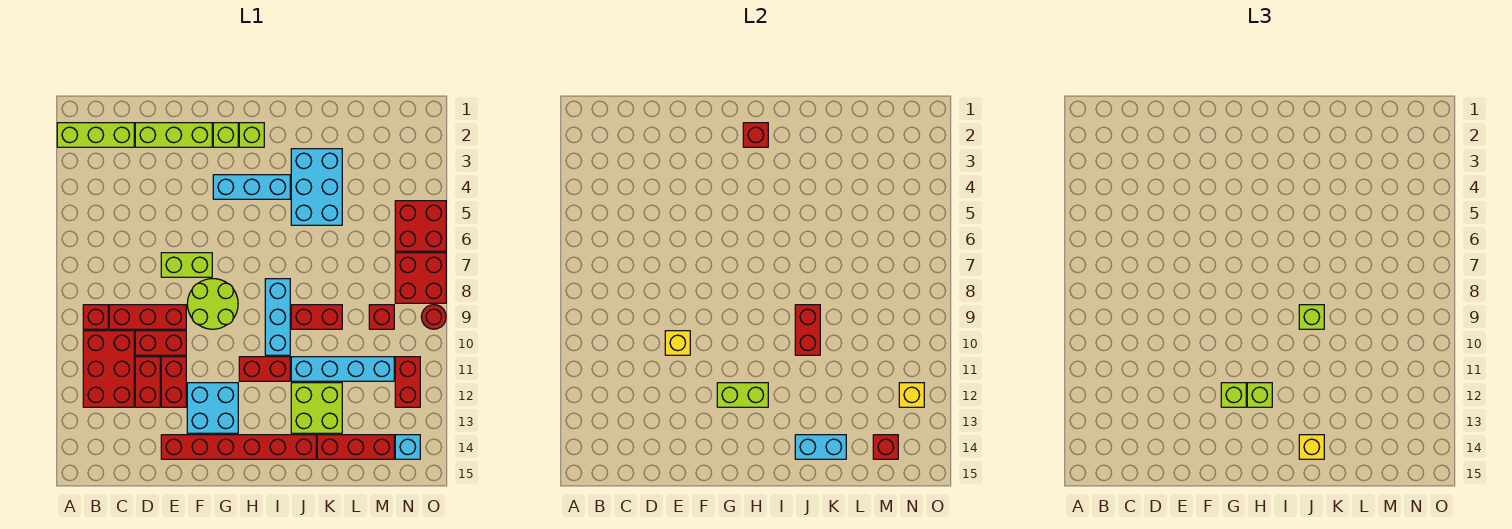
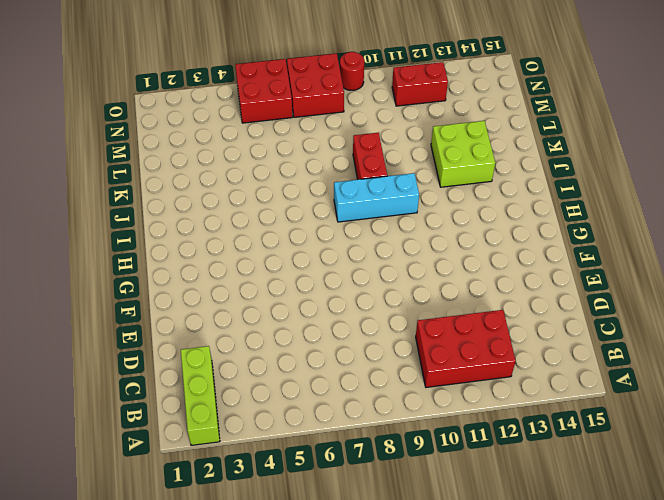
none -> red brick B9 level 1
none -> red brick C9:E9 level 1
none -> lime brick D2:F2 level 1
none -> red brick D10:E10 level 1

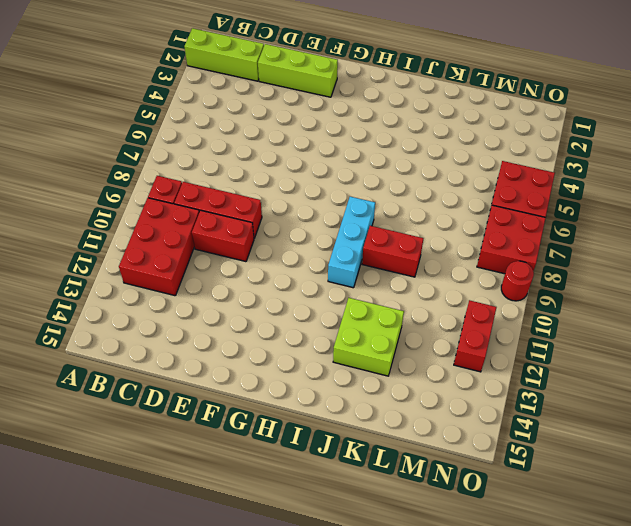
none -> red brick D11:D12 level 1
none -> lime brick E7:F7 level 1
none -> red brick E11:E12 level 1
none -> red brick E14:J14 level 1

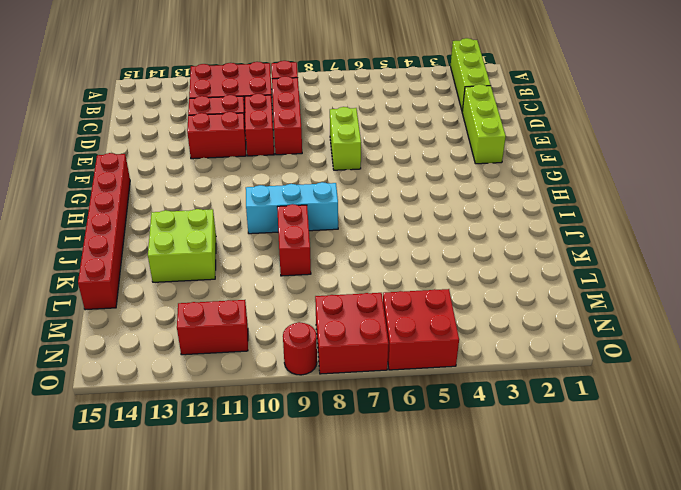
red brick G15:L15 level 1 -> red brick E14:J14 level 1
none -> lime round brick F8:G9 level 1
none -> cyan brick F12:G13 level 1
none -> lime brick G2 level 1
none -> cyan brick G4:I4 level 1

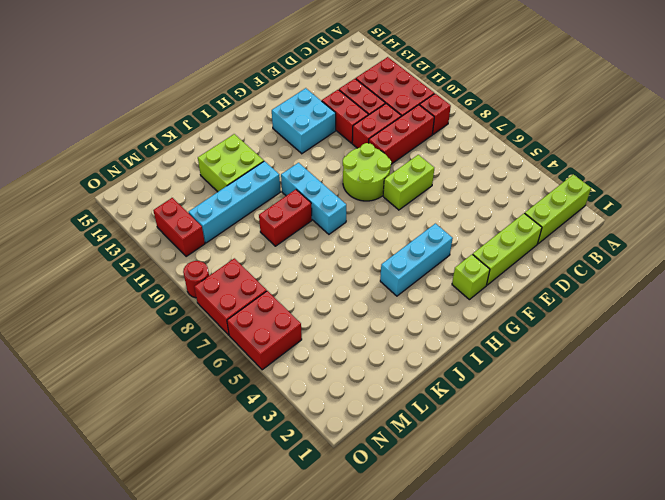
none -> red brick E14:J14 level 1
none -> lime brick H2 level 1
none -> red brick H11:I11 level 1
none -> cyan brick J3:K5 level 1

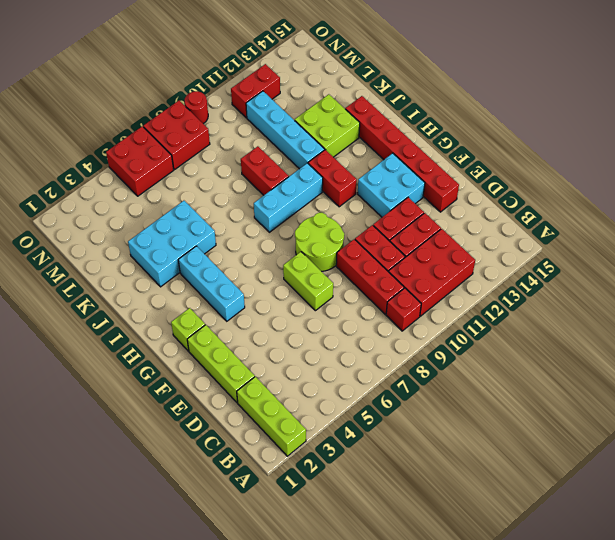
none -> lime brick H2 level 1
none -> red brick K14:M14 level 1
none -> red brick M9 level 1
none -> cyan brick N14 level 1

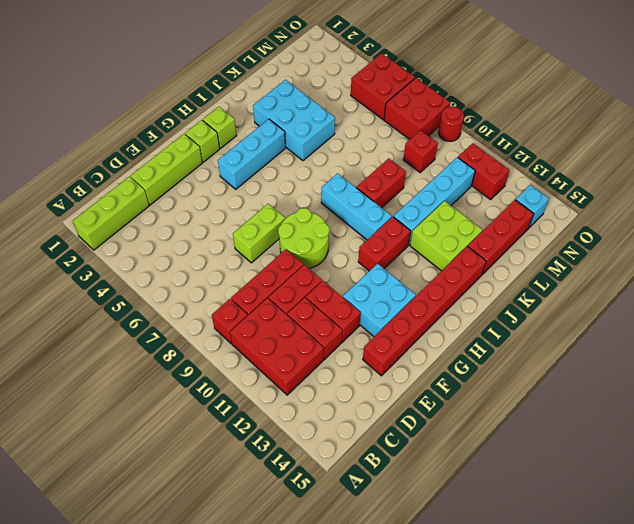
none -> yellow brick E10 level 2
none -> lime brick G12:H12 level 2
none -> red brick H2 level 2
none -> red brick J9:J10 level 2

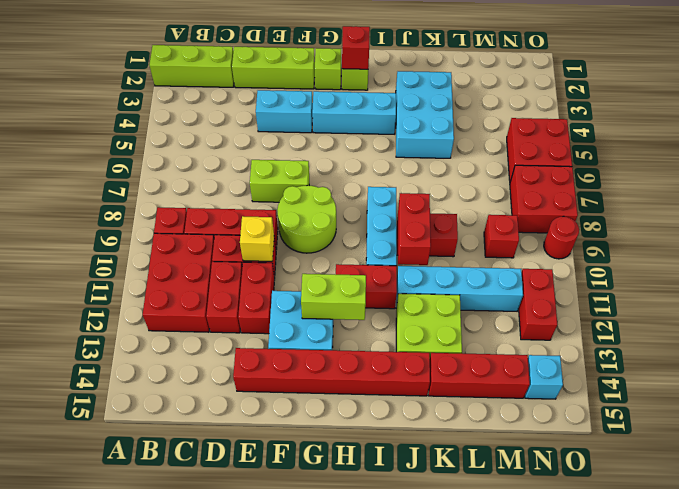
cyan brick E4:F4 level 1 -> cyan brick J14:K14 level 2
none -> red brick M14 level 2
none -> yellow brick N12 level 2
none -> lime brick G12 level 3
none -> lime brick H12 level 3

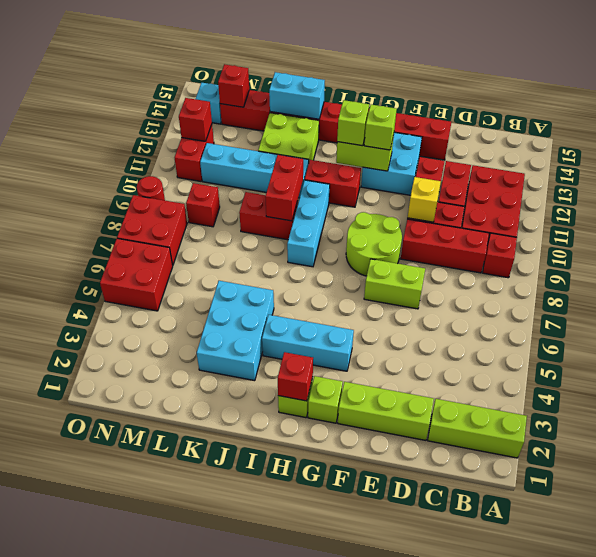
red brick N12 level 2 -> yellow brick N12 level 2
none -> lime brick J9 level 3
none -> yellow brick J14 level 3

